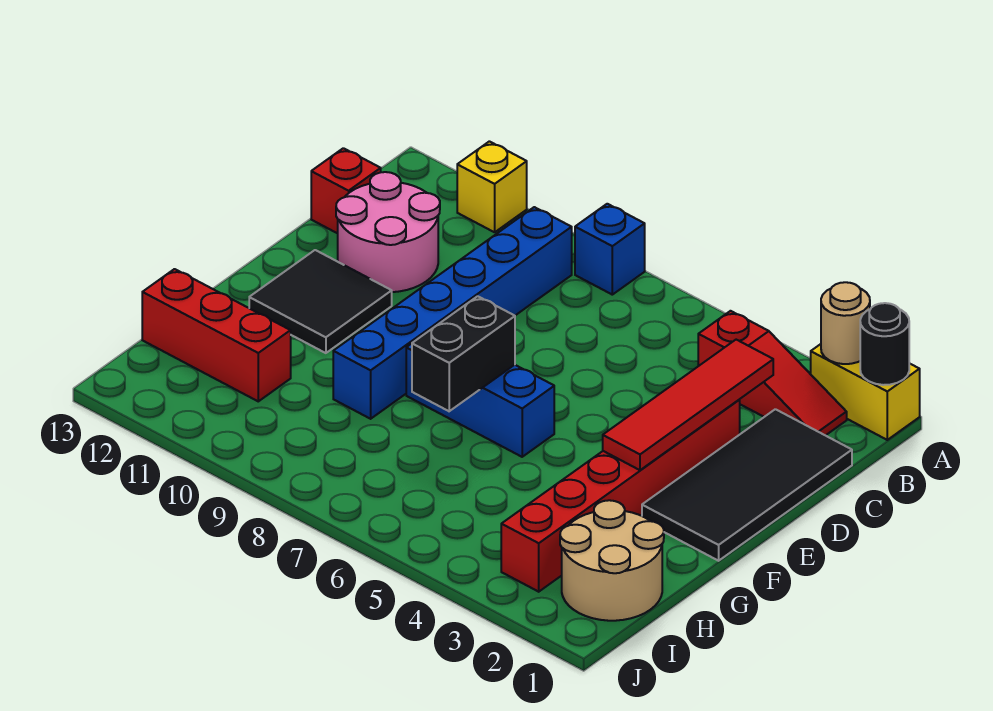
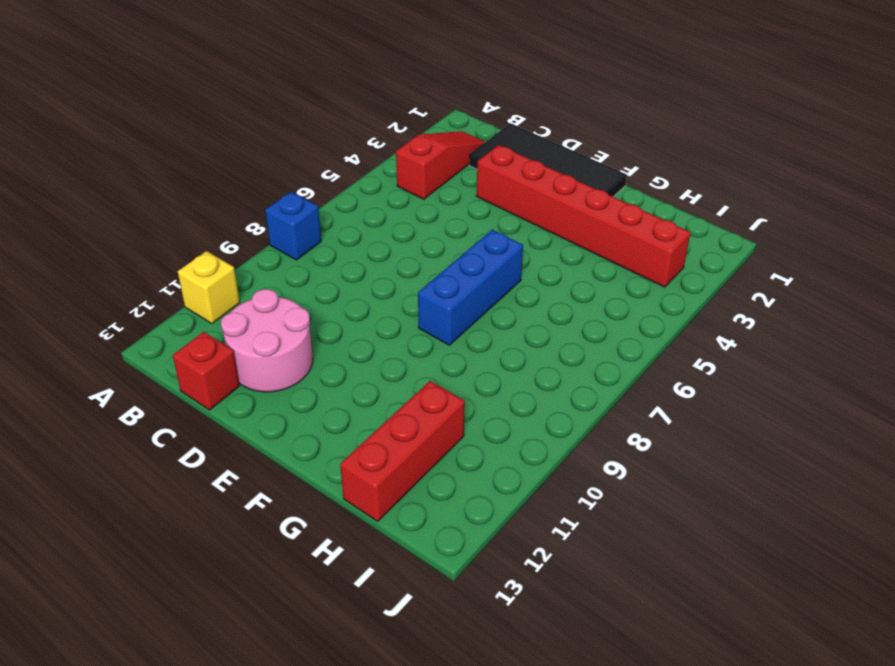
none -> yellow brick A1:A2 level 1
none -> blue brick B9:G9 level 1
none -> black tile E11:F12 level 1

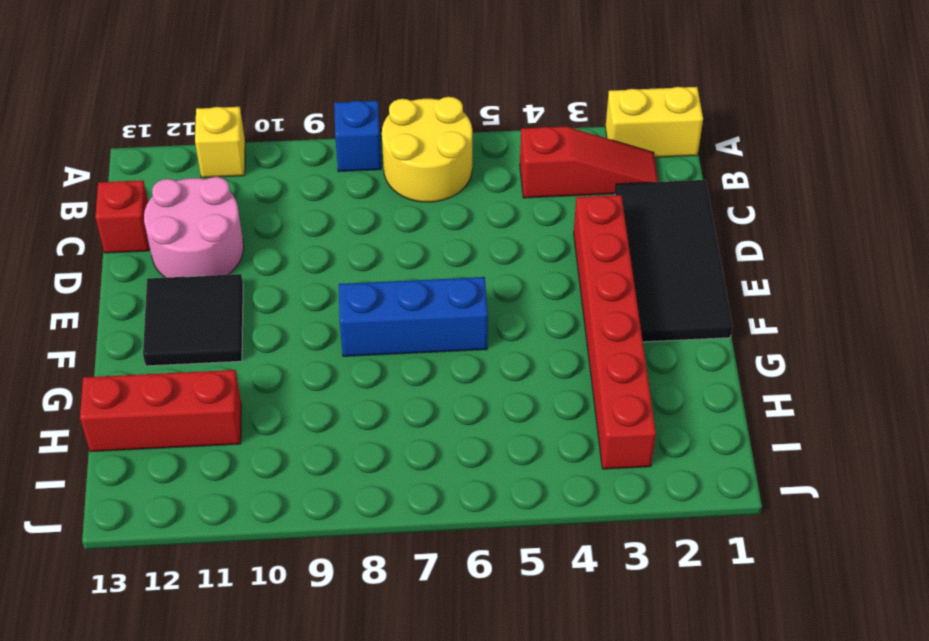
yellow round brick A6:B7 level 1 -> none
none -> blue brick B9:G9 level 1
none -> tan round brick H1:I2 level 1
none -> black round brick A1 level 2

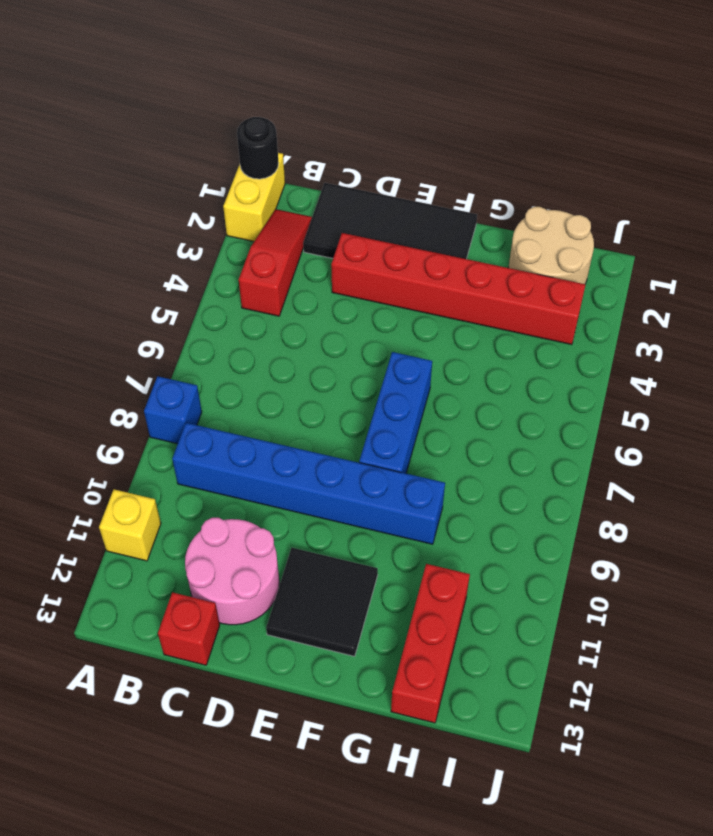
none -> tan round brick A2 level 2
none -> red tile C3:F3 level 2
none -> black brick F7:G7 level 2

